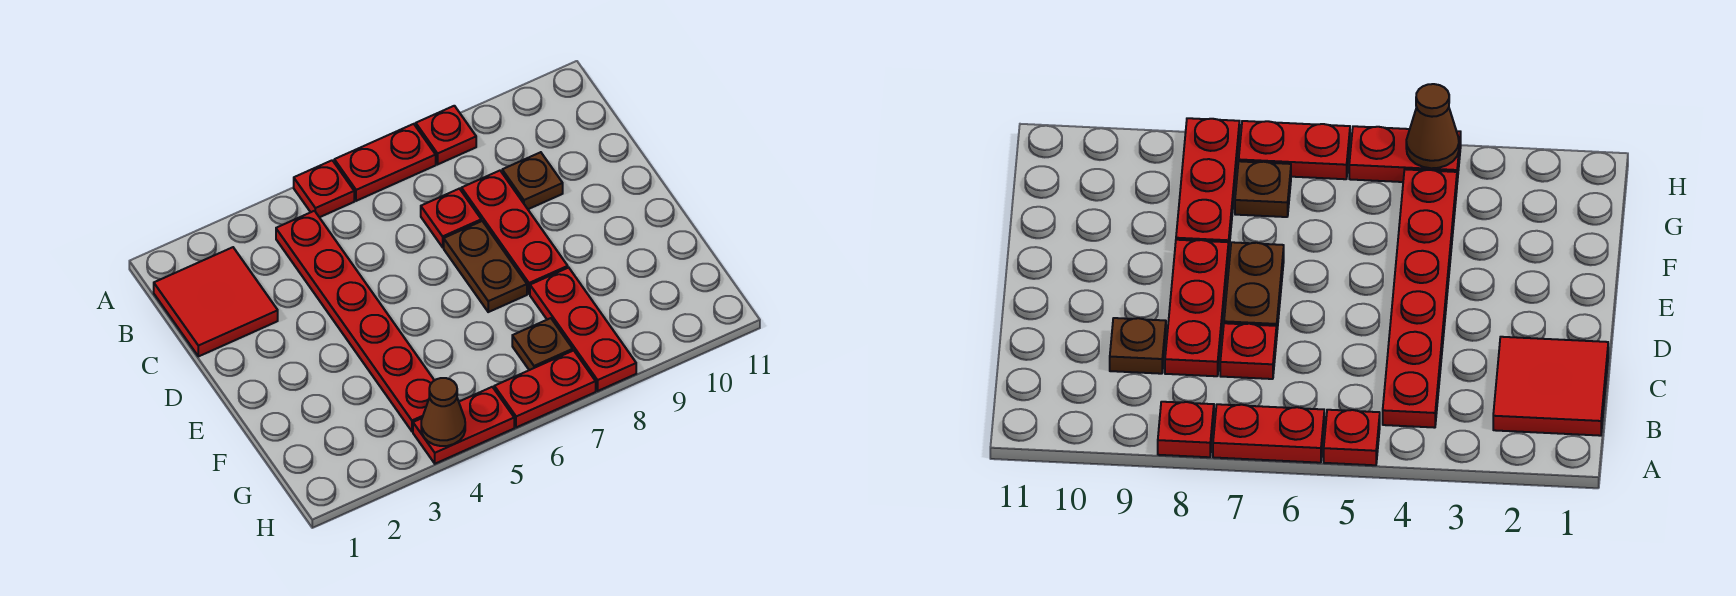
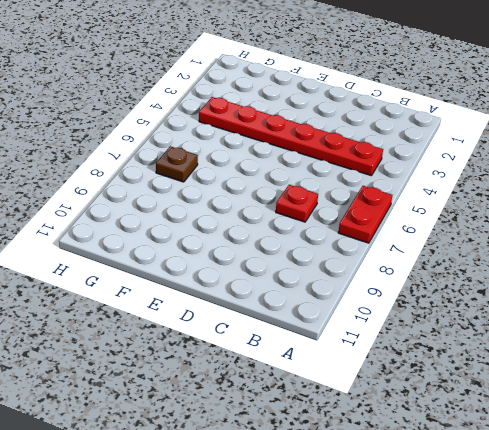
none -> red plate A5 level 1
none -> red plate A8 level 1
none -> red tile B1:C2 level 1

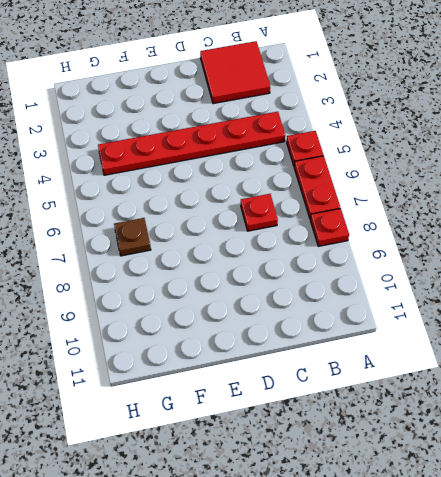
none -> red plate C8:E8 level 1
none -> brown plate C9 level 1
none -> brown plate D7:E7 level 1

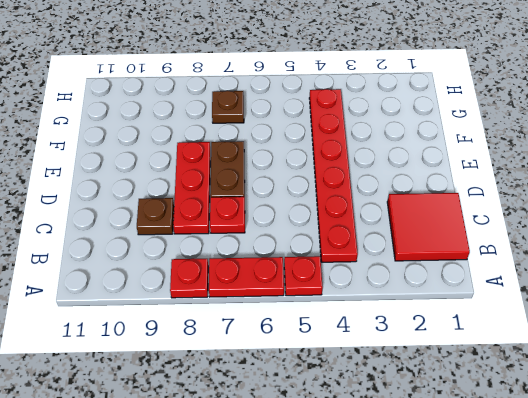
none -> red plate F8:H8 level 1
none -> red plate H4:H5 level 1
none -> red plate H6:H7 level 1

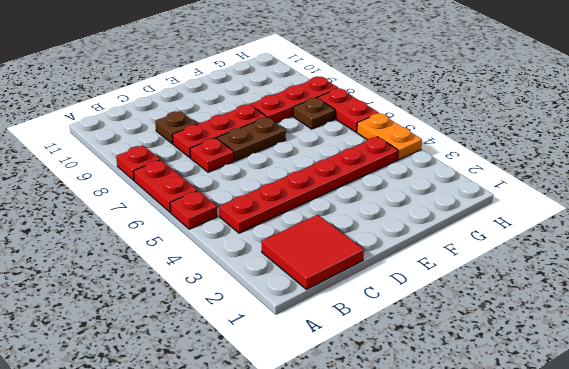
orange plate H4:H5 level 1 -> red plate H4:H5 level 1
none -> brown cone H4 level 2

